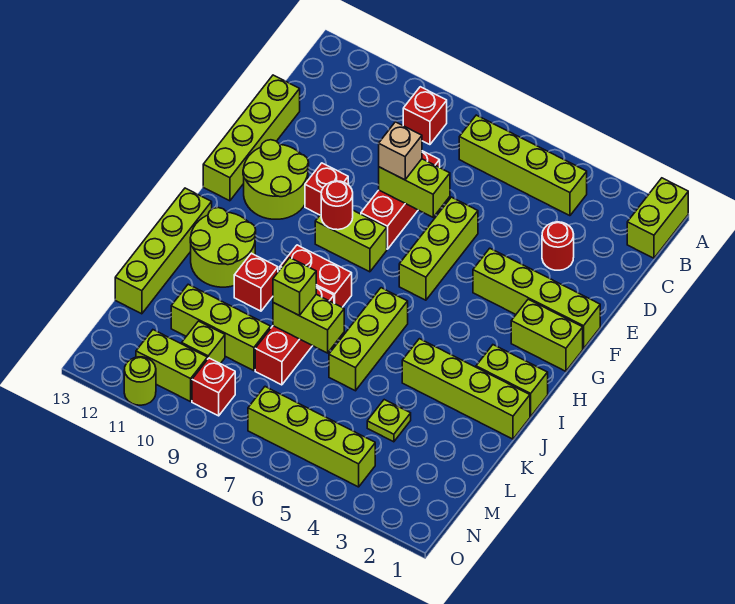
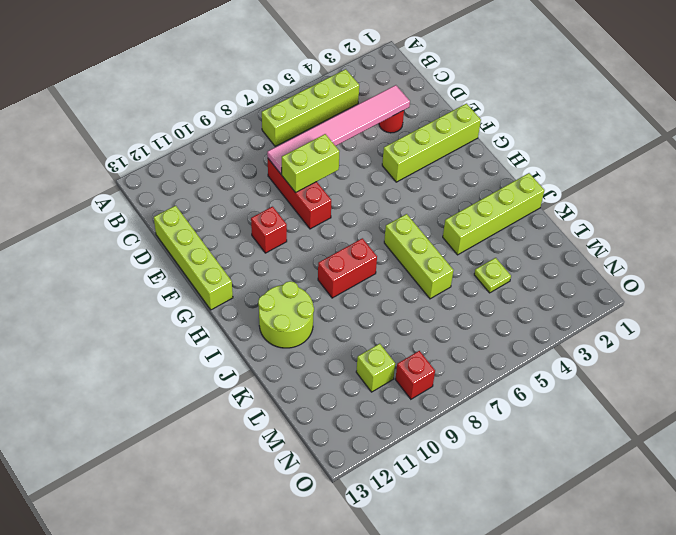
pink tile D3:D8 level 2 -> none
none -> lime brick A1:B1 level 1
none -> red brick B9 level 1
none -> lime brick E6:G6 level 1
none -> lime round brick F11:G12 level 1

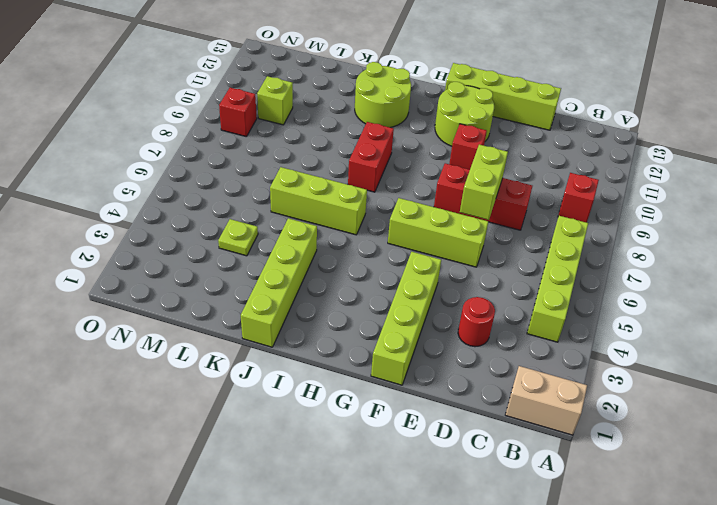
tan brick A1:B1 level 1 -> lime brick A1:B1 level 1
none -> lime brick G1:G2 level 1
none -> lime brick G8:G9 level 1
none -> lime brick I1:I2 level 1
none -> lime brick I13:L13 level 1

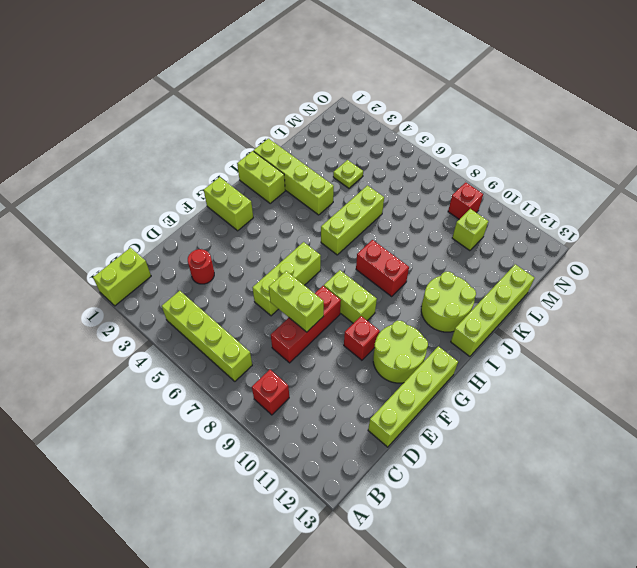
none -> lime brick F1:F4 level 1
none -> red brick J8:L8 level 1
none -> red brick J10 level 1
none -> lime brick L9:L11 level 1

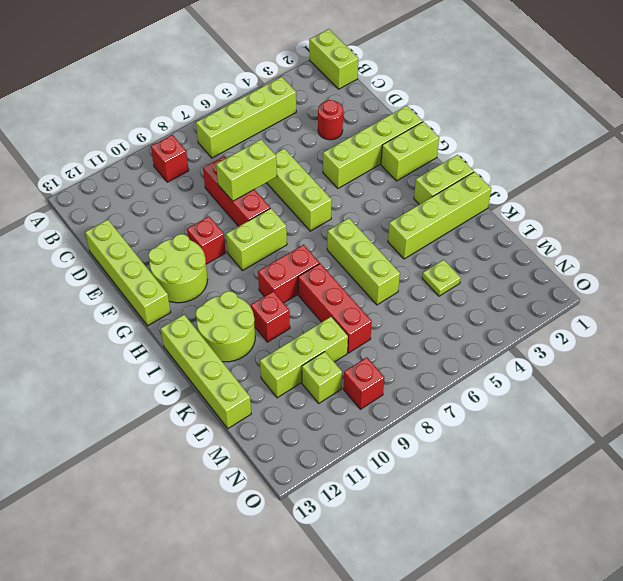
none -> lime brick N4:N7 level 1
none -> lime brick N10:N11 level 1
none -> lime round brick O11 level 1
none -> red round brick G9 level 2

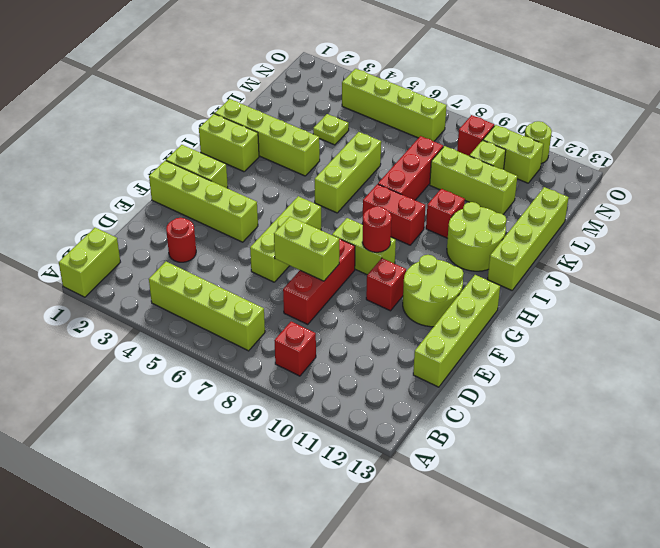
none -> lime brick K7:K8 level 2
none -> tan brick E8 level 3
none -> lime brick K8 level 3

